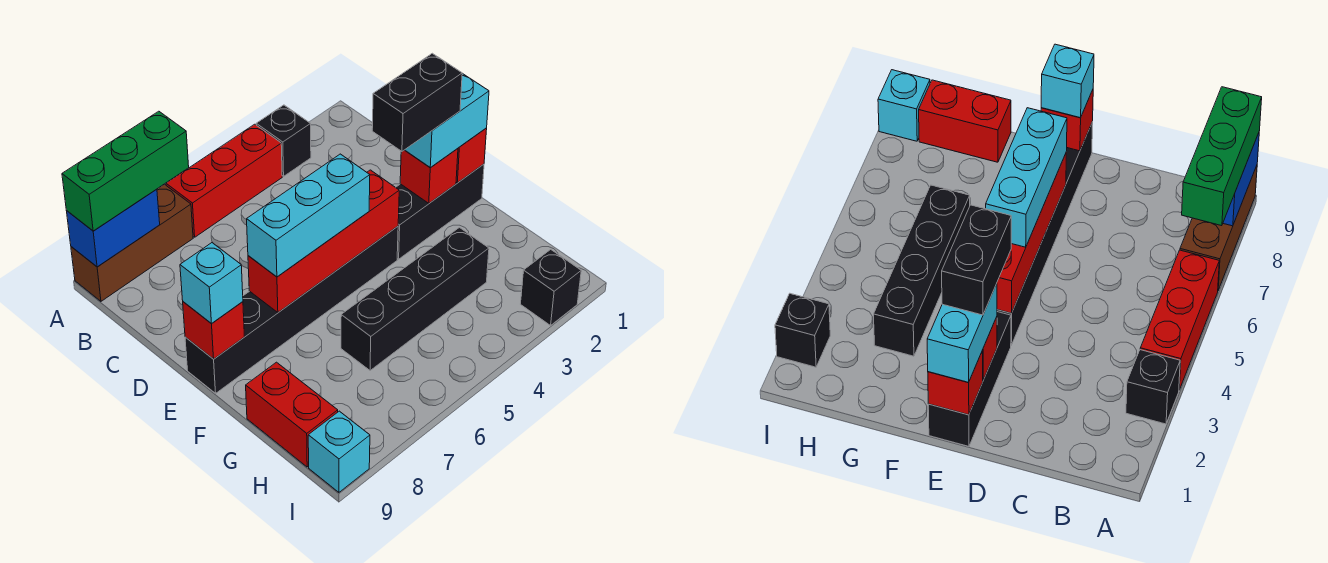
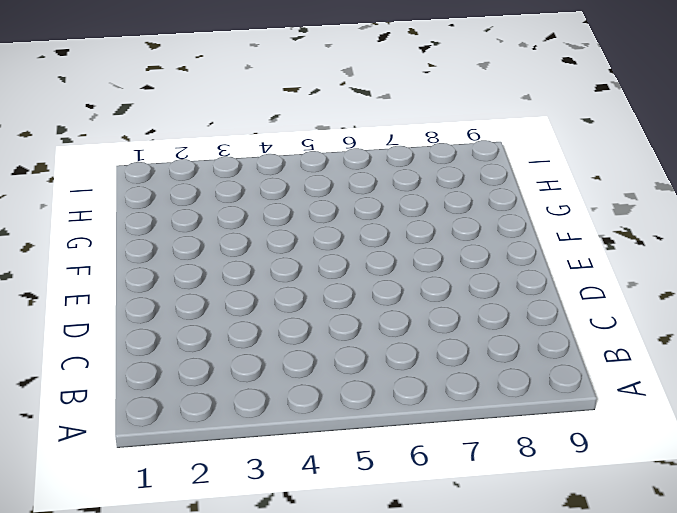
none -> black brick A3 level 1
none -> red brick A4:A6 level 1
none -> brown brick A7:A9 level 1

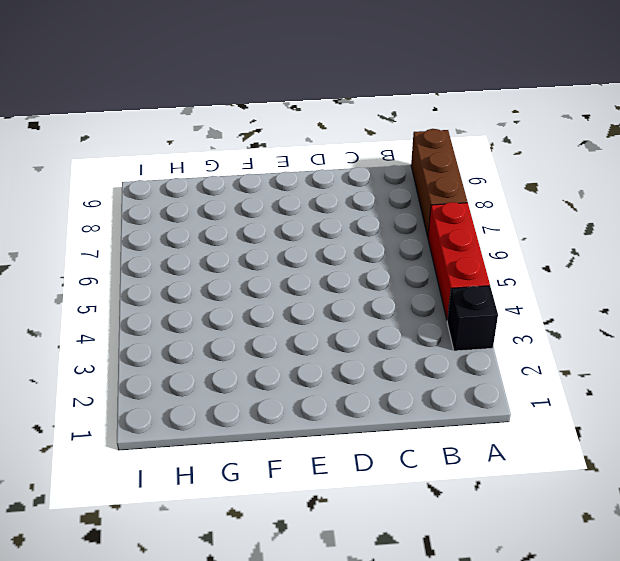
none -> black brick E1:E3 level 1
none -> black brick E4:E9 level 1
none -> black brick G3:G6 level 1

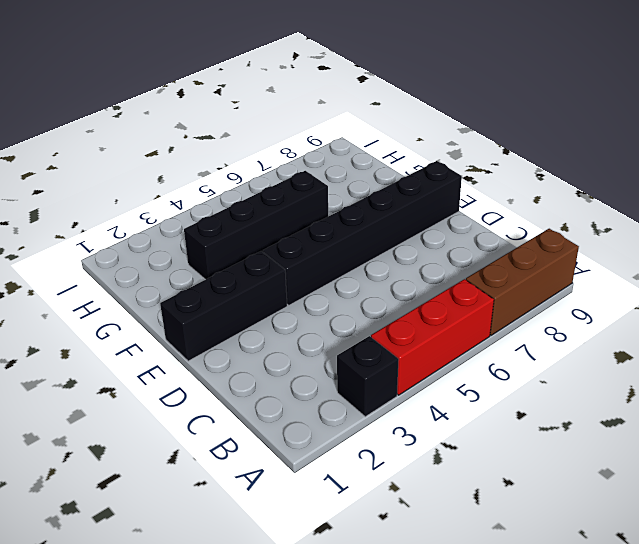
none -> red brick G9:H9 level 1
none -> black brick I2 level 1
none -> cyan brick I9 level 1

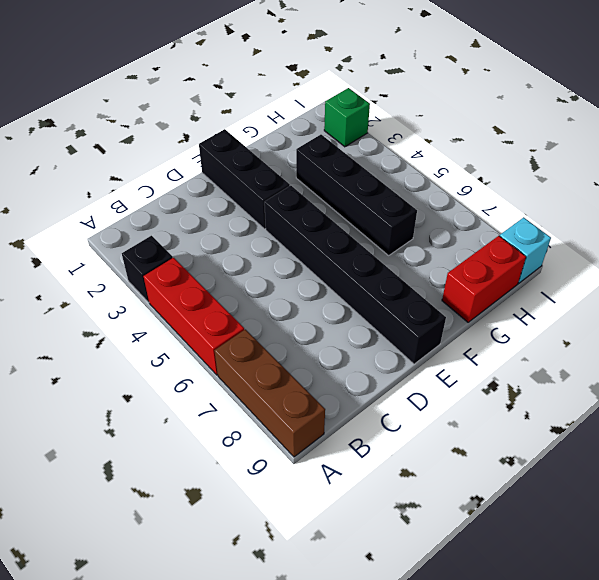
green brick I2 level 1 -> black brick I2 level 1
none -> blue brick A8:A9 level 2
none -> red brick E1 level 2
none -> red brick E2 level 2

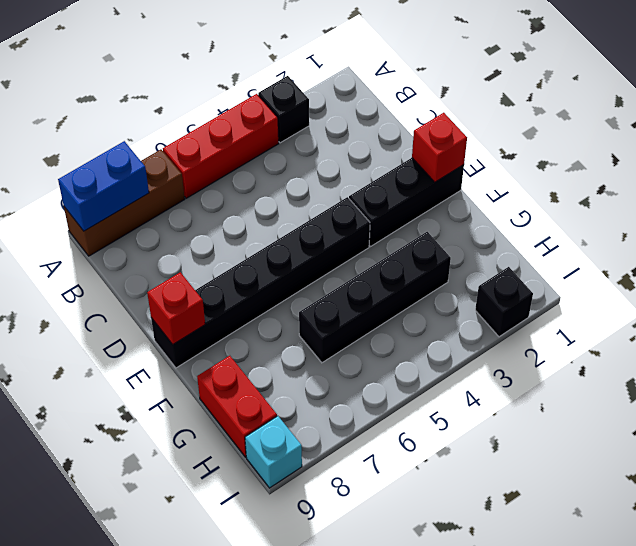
none -> red brick E2 level 2
none -> red brick E4:E7 level 2
none -> green brick A7:A9 level 3

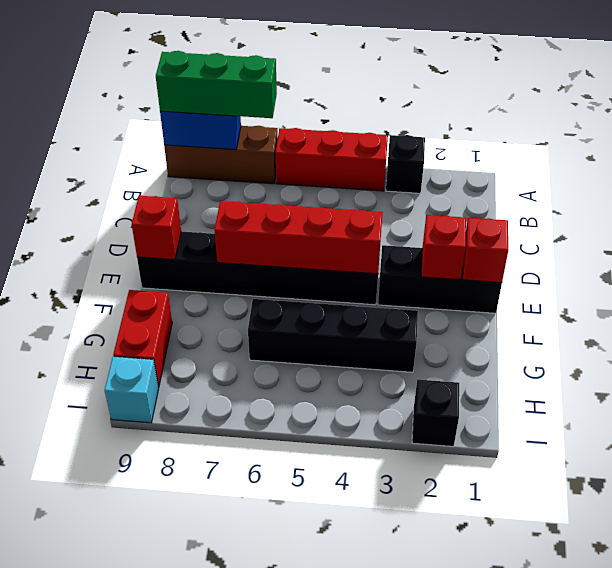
none -> cyan brick E1:E2 level 3
none -> cyan brick E5:E7 level 3
none -> cyan brick E9 level 3

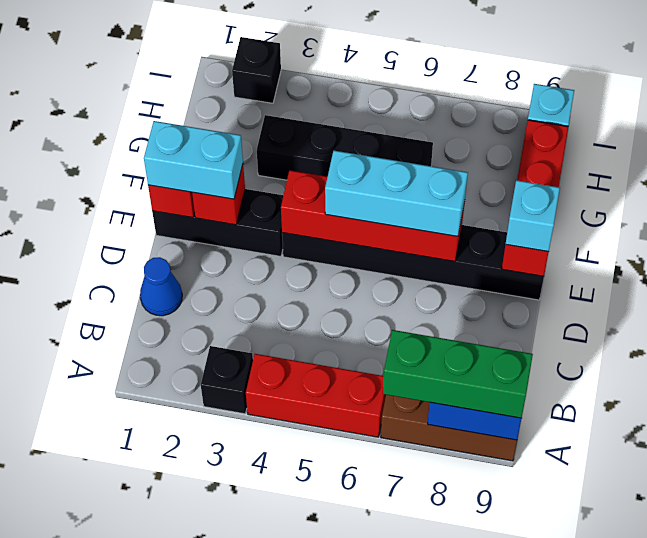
blue cone C1 level 1 -> none
none -> black brick E2:E3 level 4

